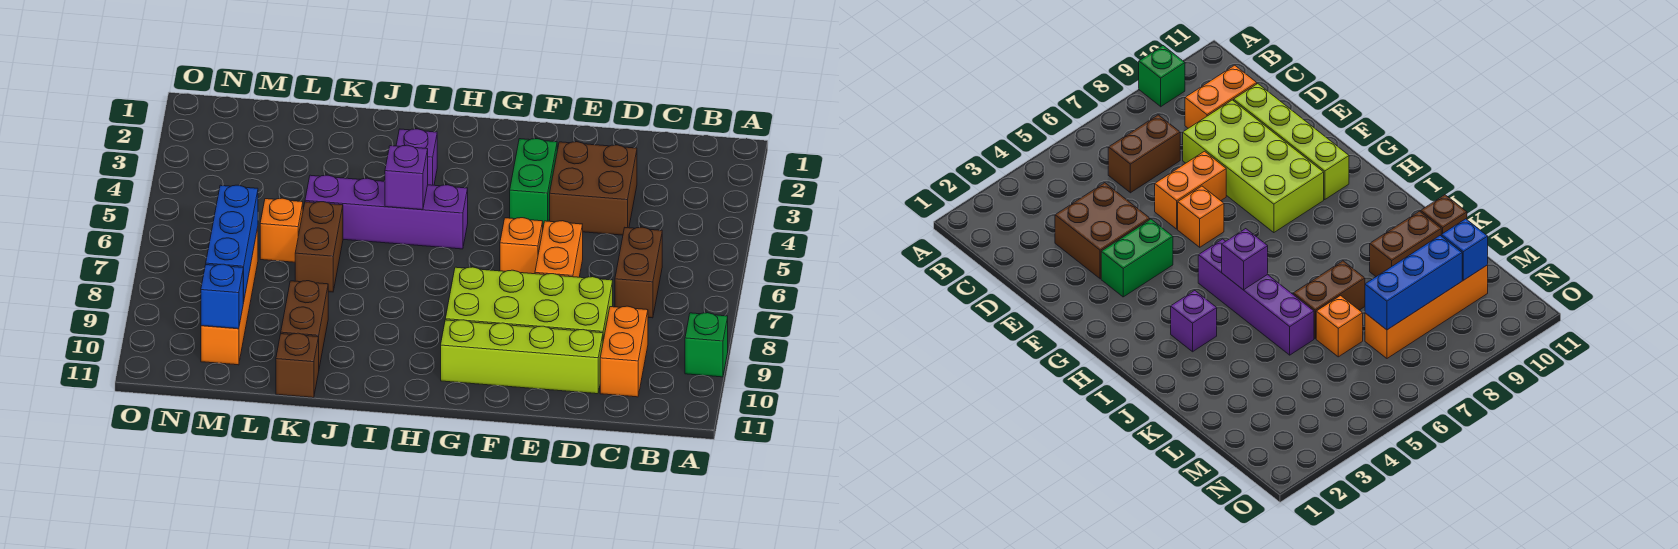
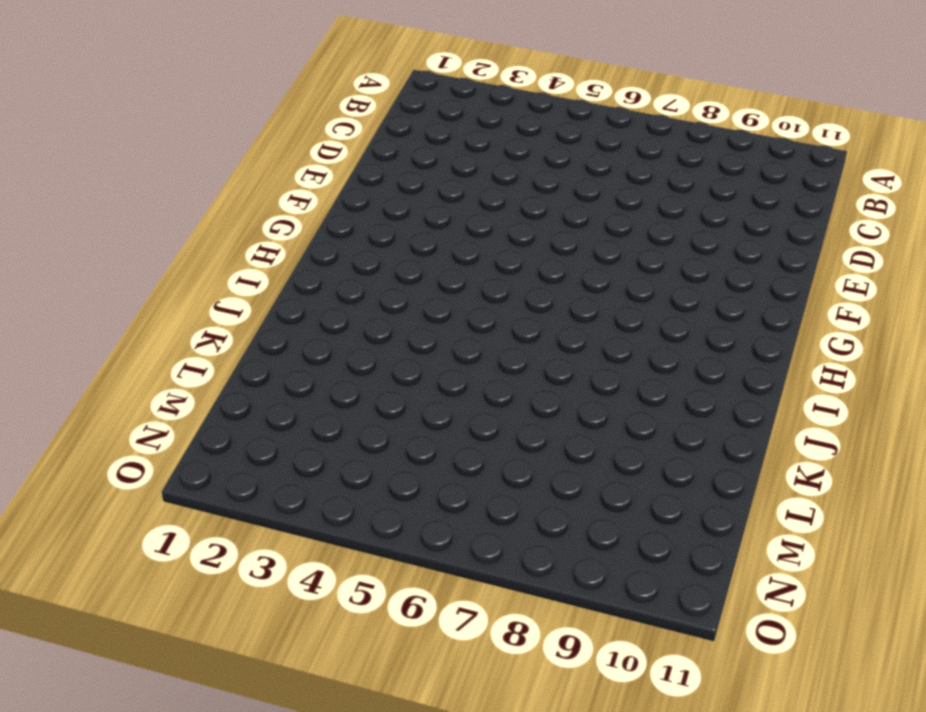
none -> green brick A9 level 1
none -> brown brick C6:C7 level 1
none -> orange brick C9:C10 level 1

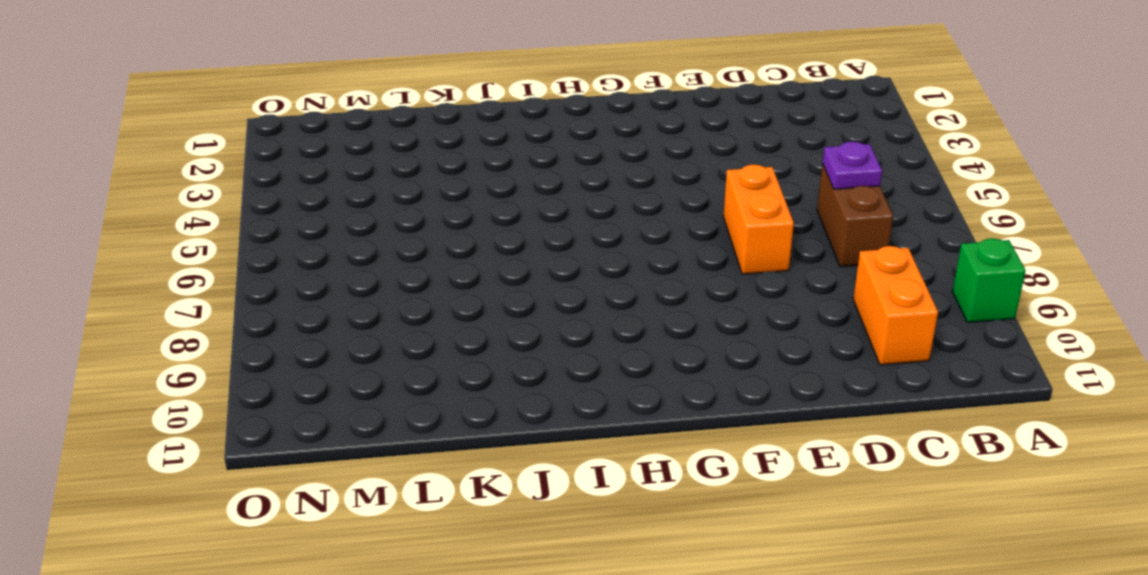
purple plate C6 level 2 -> none
none -> brown brick D3:E4 level 1
none -> lime brick D8:G9 level 1
none -> lime brick D10:G10 level 1

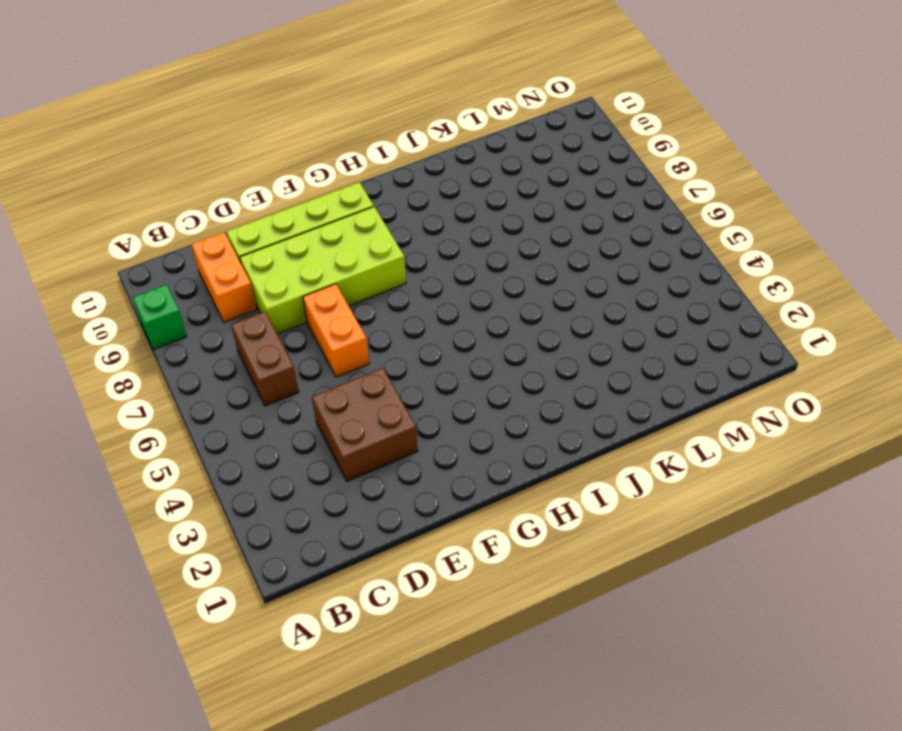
none -> green brick F3:F4 level 1
none -> orange brick F6 level 1
none -> purple brick H5:K5 level 1

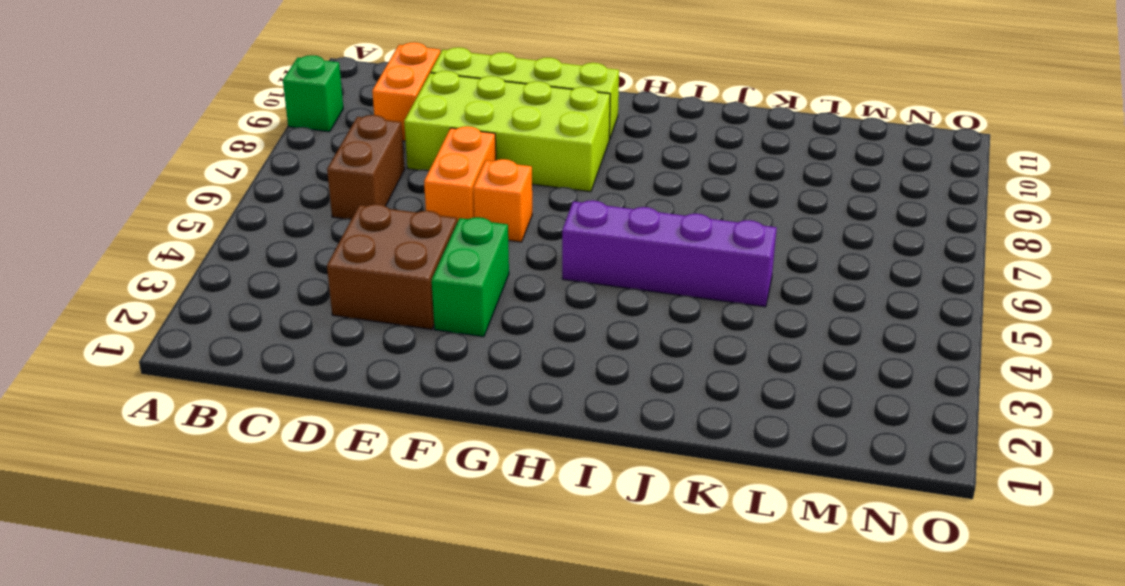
none -> purple brick I3 level 1
none -> brown brick K6:K7 level 1
none -> brown brick K9:K10 level 1

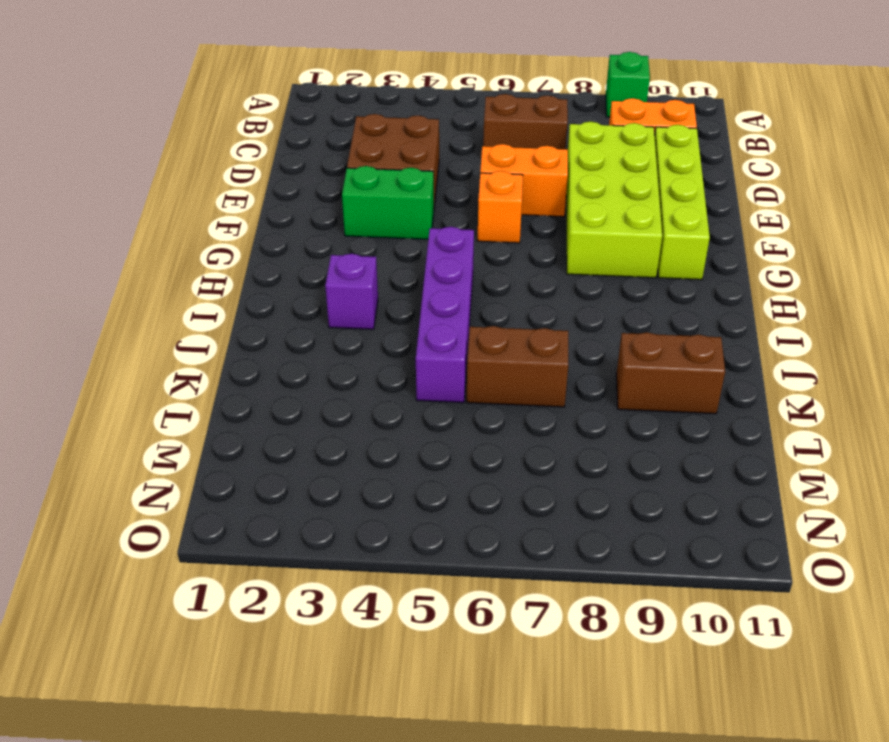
none -> brown brick K11 level 1
none -> orange brick L6 level 1
none -> orange brick M7:M10 level 1

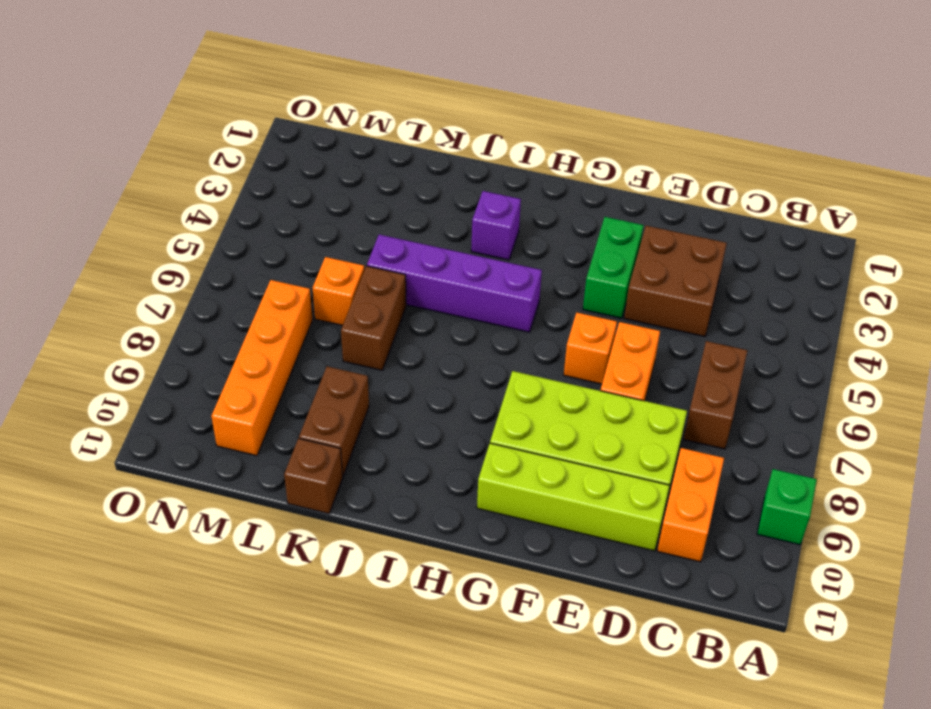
none -> purple brick I5 level 2
none -> blue brick M7:M9 level 2
none -> blue brick M10 level 2

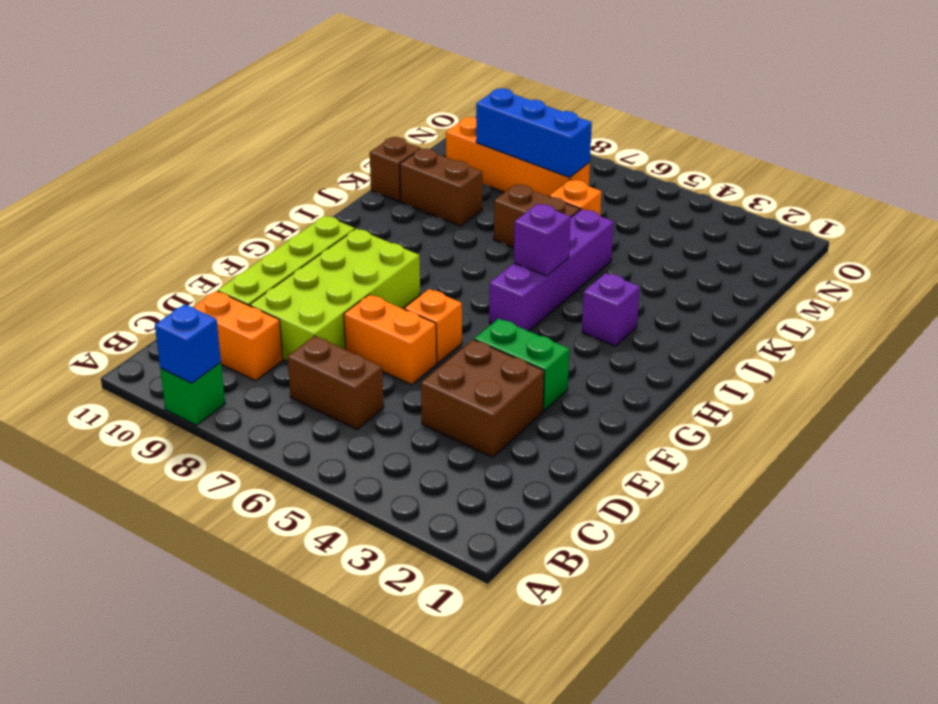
blue brick A9 level 2 -> blue brick M10 level 2

